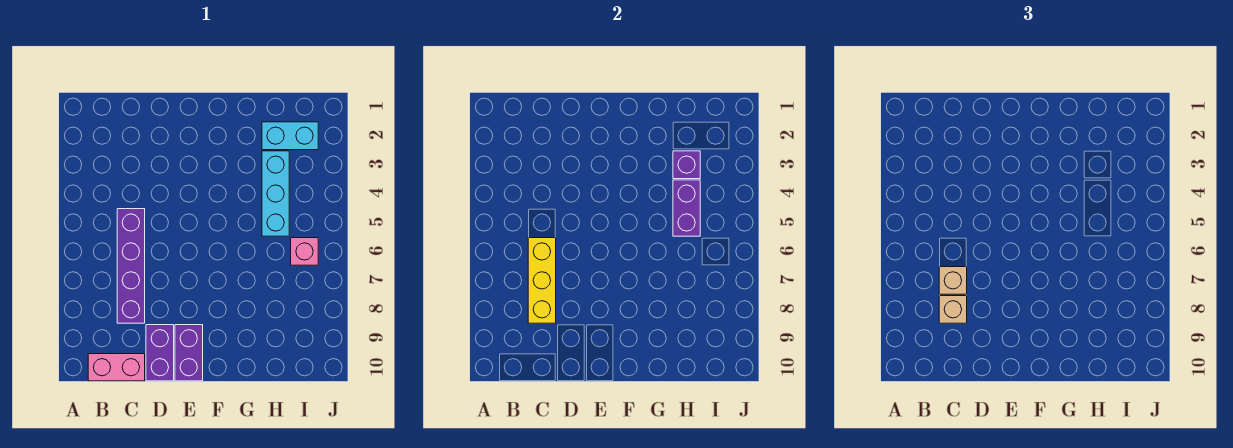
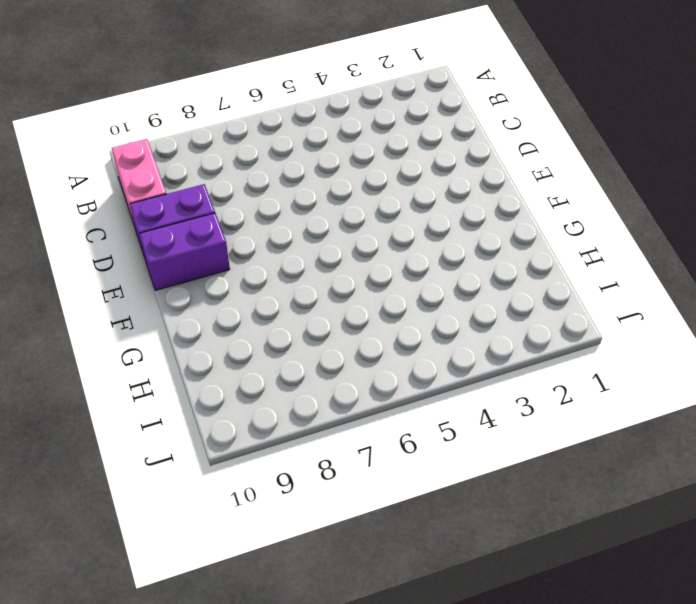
none -> purple brick C5:C8 level 1
none -> cyan brick H2:I2 level 1
none -> cyan brick H3:H5 level 1

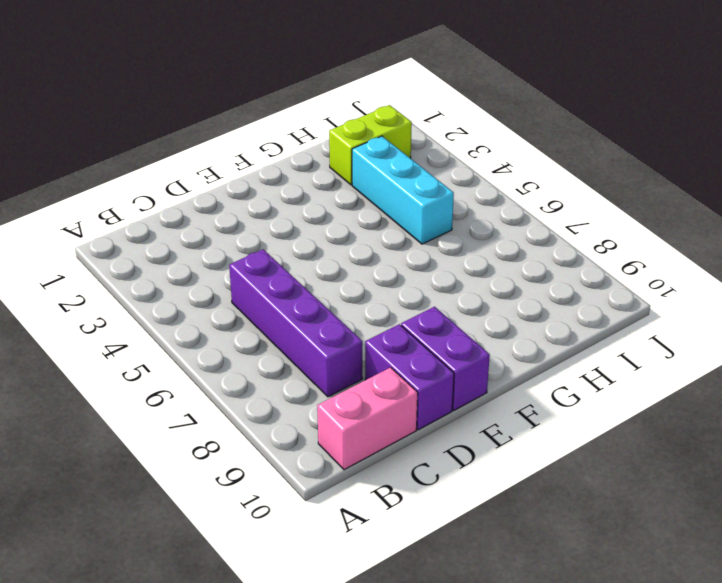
lime brick H2:I2 level 1 -> cyan brick H2:I2 level 1
none -> pink brick I6 level 1
none -> yellow brick C6:C8 level 2
none -> purple brick H3 level 2

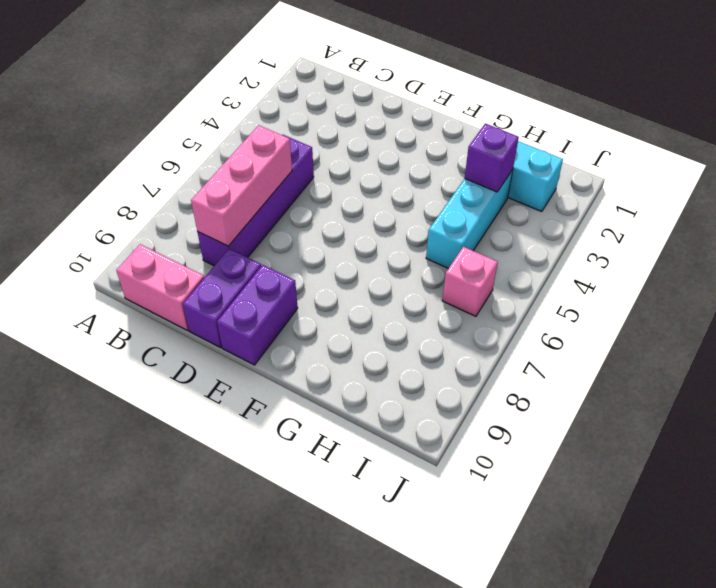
pink brick C6:C8 level 2 -> yellow brick C6:C8 level 2
none -> purple brick H4:H5 level 2
none -> tan brick C7 level 3
none -> tan brick C8 level 3

